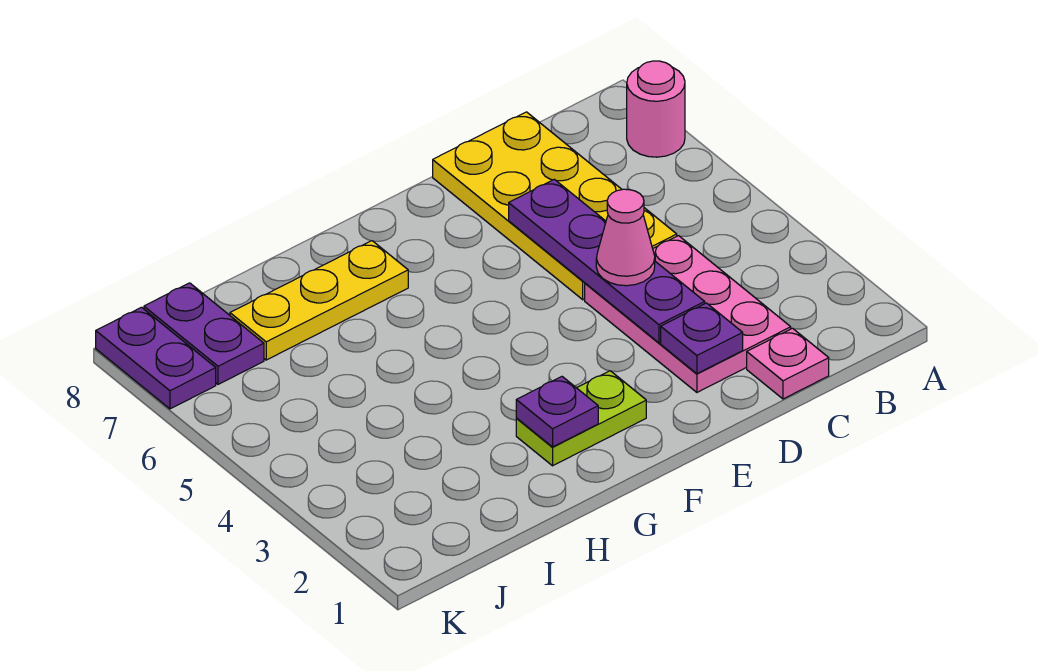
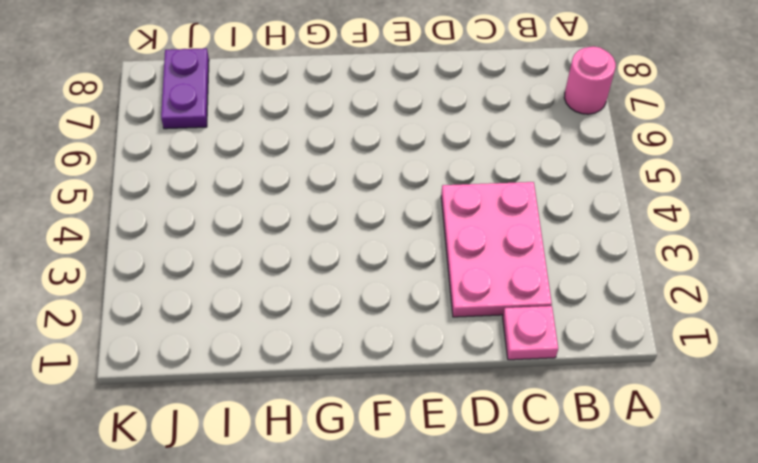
none -> yellow plate C5:D8 level 1
none -> lime plate F2:G2 level 1
none -> yellow plate G7:I7 level 1

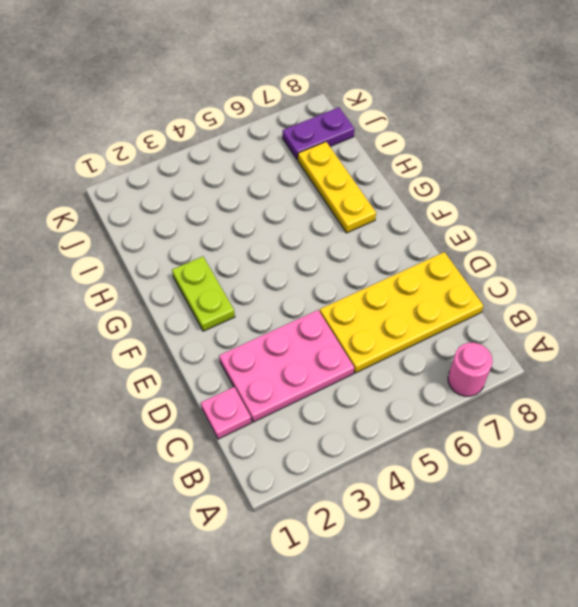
none -> purple plate K7:K8 level 1
none -> purple plate D2 level 2
none -> purple plate D3:D6 level 2

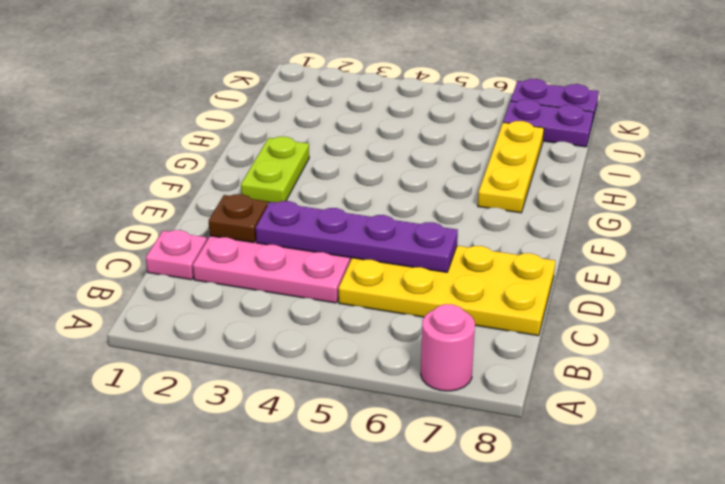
brown plate D2 level 2 -> purple plate D2 level 2
none -> purple plate G2 level 2
none -> pink cone D4 level 3

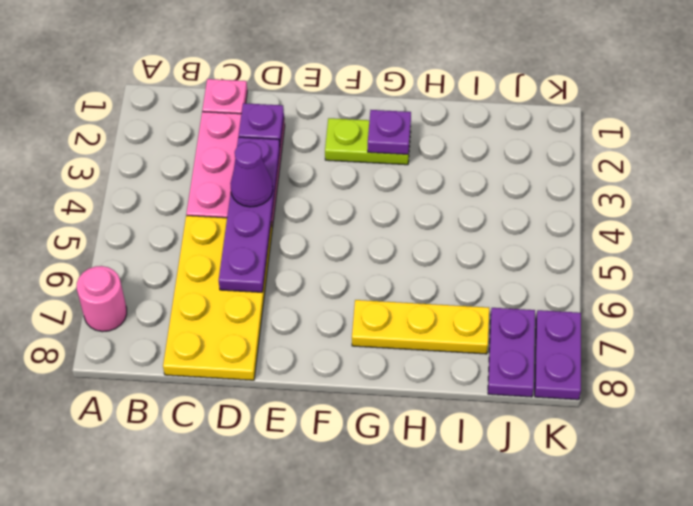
purple cone D4 level 3 -> pink cone D4 level 3

